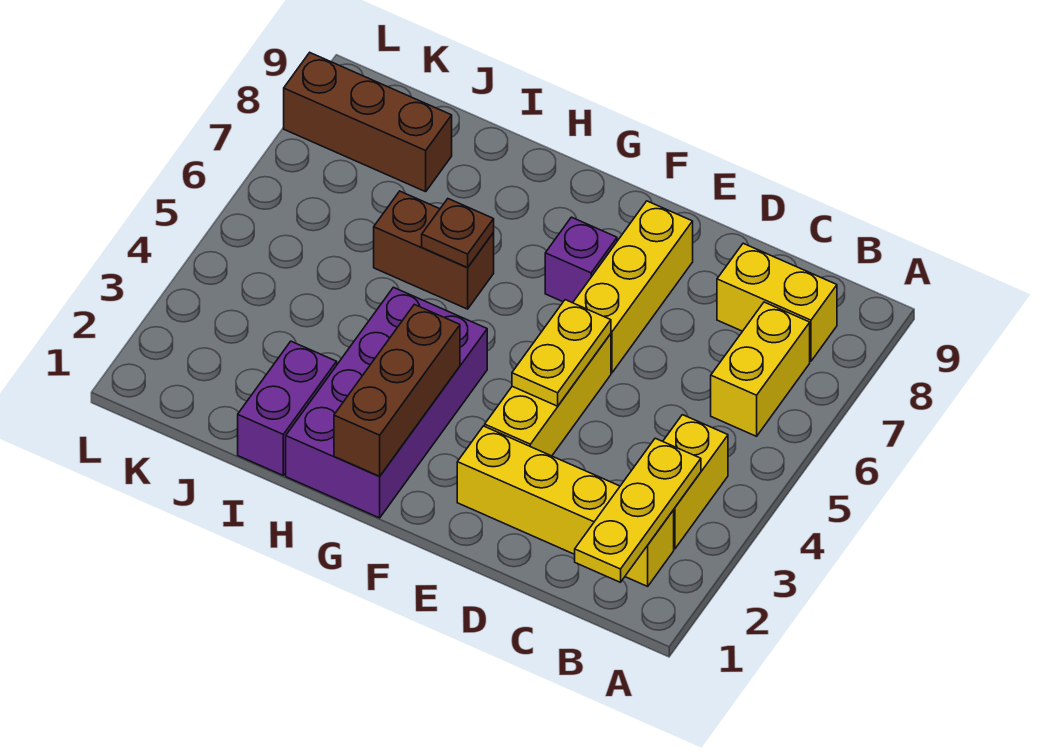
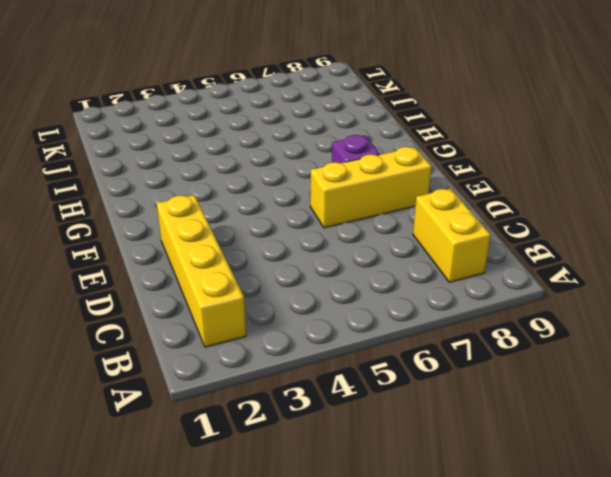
none -> yellow brick B3:B4 level 1
none -> yellow brick B6:B7 level 1
none -> yellow brick E3:E5 level 1

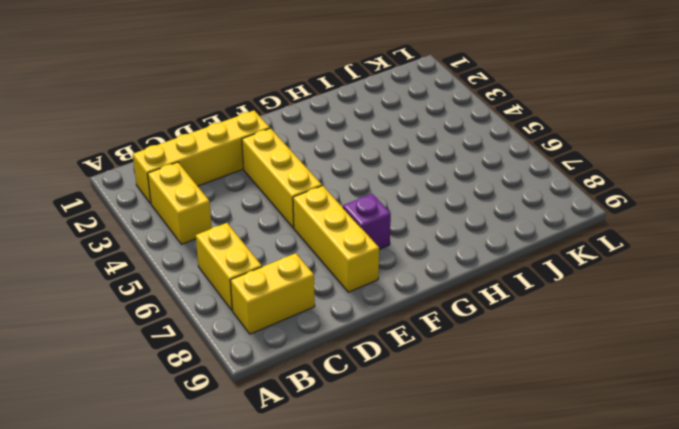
none -> purple brick G1:H4 level 1
none -> brown brick H6:I6 level 1
none -> purple brick I1:I2 level 1

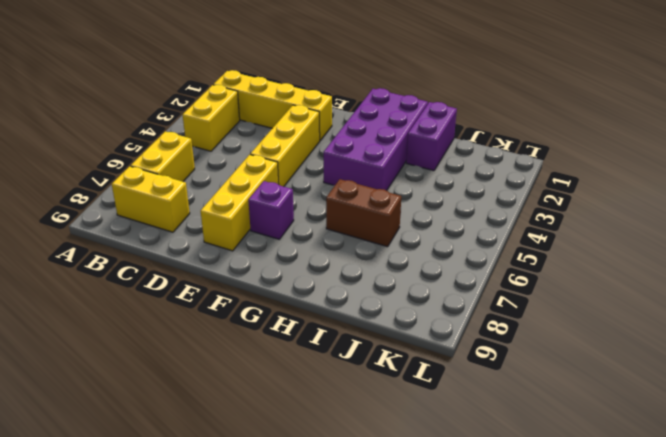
none -> brown brick J8:L8 level 1
none -> yellow plate B1:B3 level 2
none -> yellow plate E4:E5 level 2

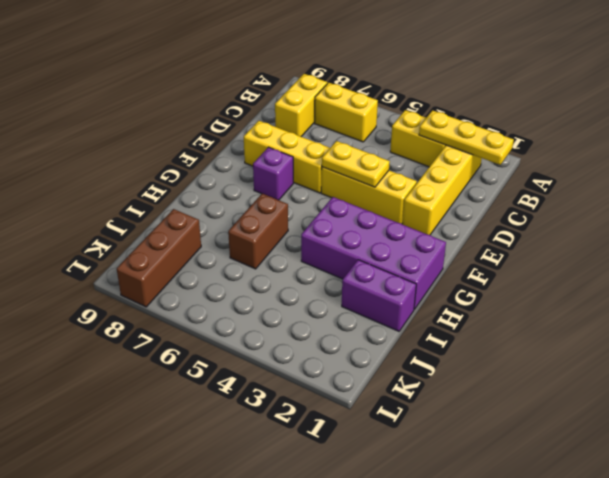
none -> brown brick G1:G3 level 2
none -> brown plate H6 level 2

